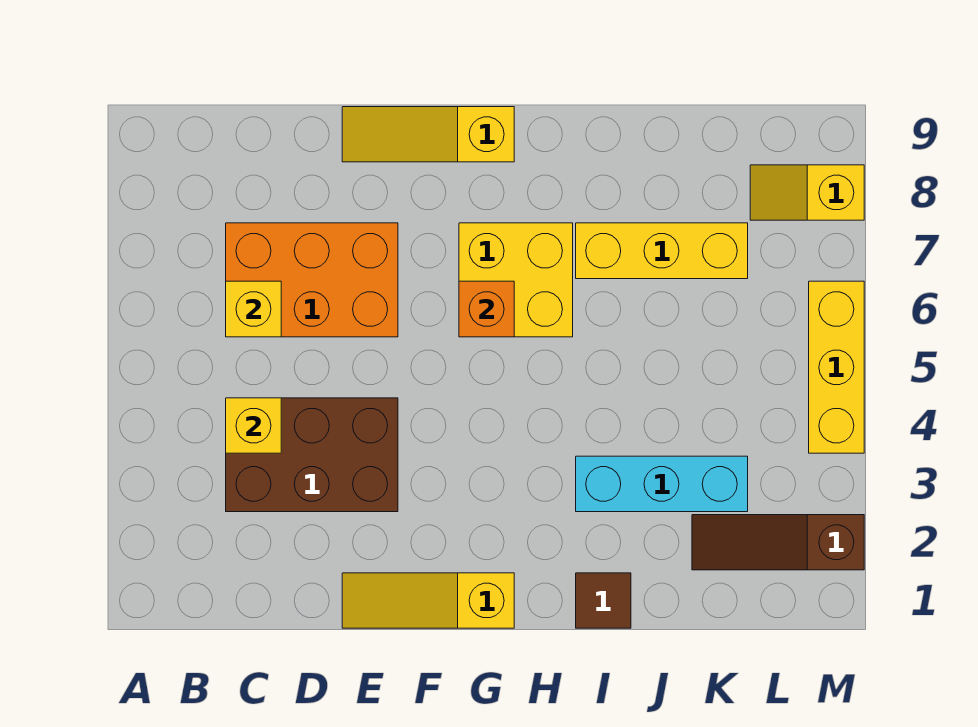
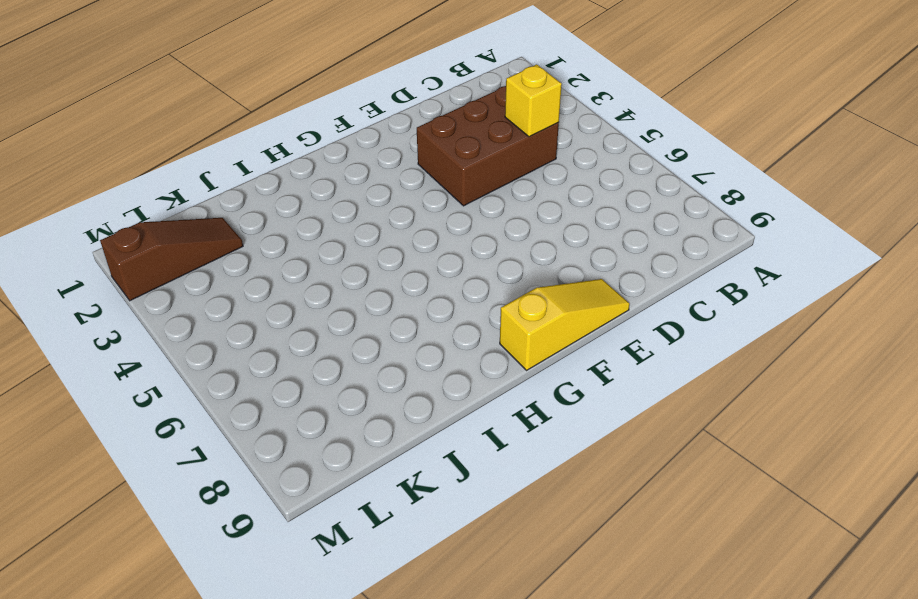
none -> orange brick C6:E7 level 1
none -> yellow slope E1:G1 level 1 top G
none -> yellow brick G6:H7 level 1

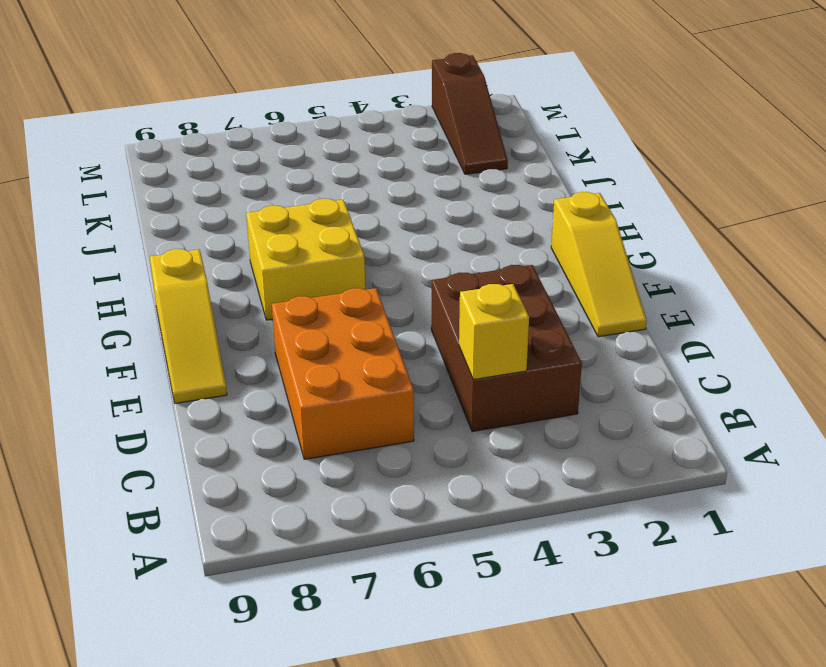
none -> brown tile I1 level 1
none -> cyan brick I3:K3 level 1
none -> yellow brick I7:K7 level 1

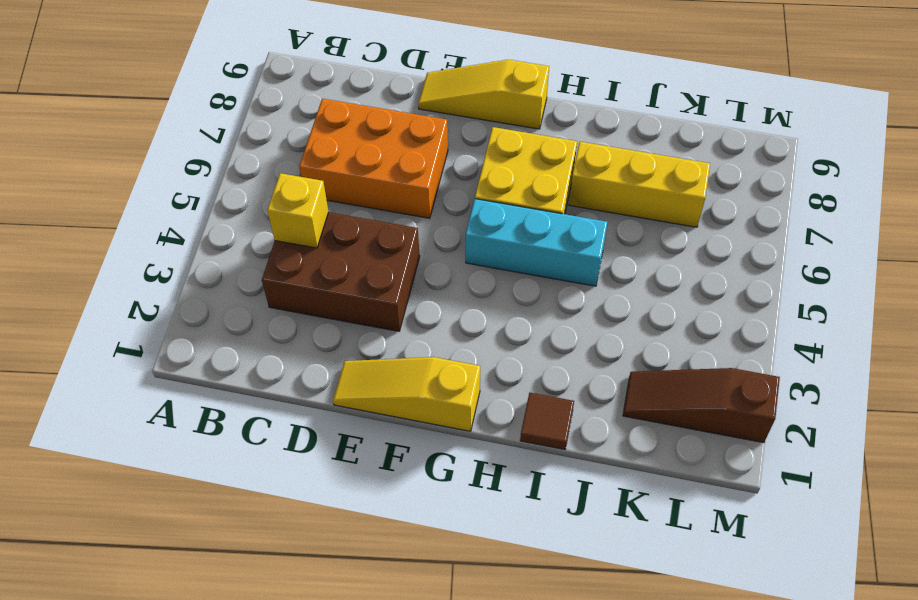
cyan brick G5:I5 level 1 -> cyan brick I3:K3 level 1
none -> yellow slope L8:M8 level 1 top M
none -> yellow brick M4:M6 level 1
none -> yellow brick C6 level 2

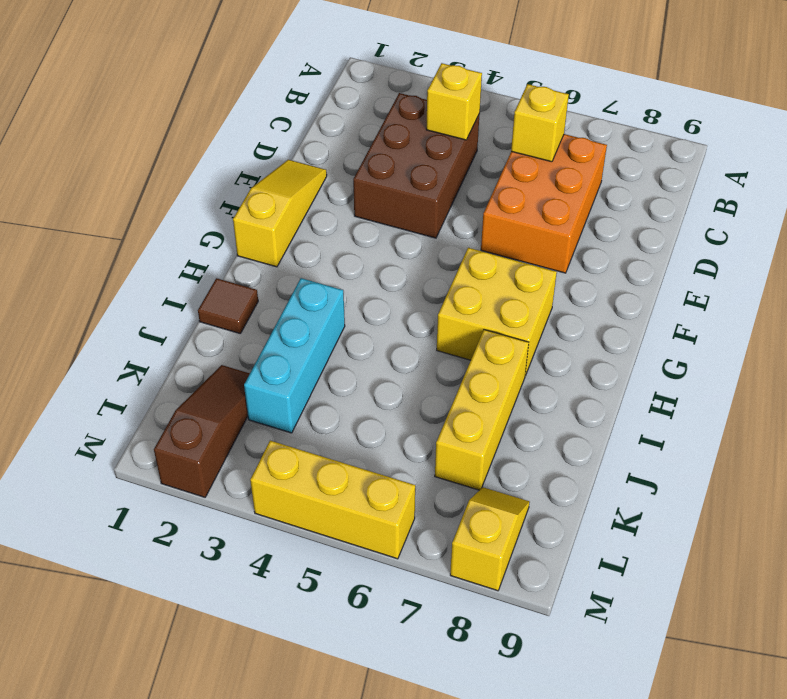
none -> yellow slope E9:G9 level 1 top G
none -> orange brick G6 level 2

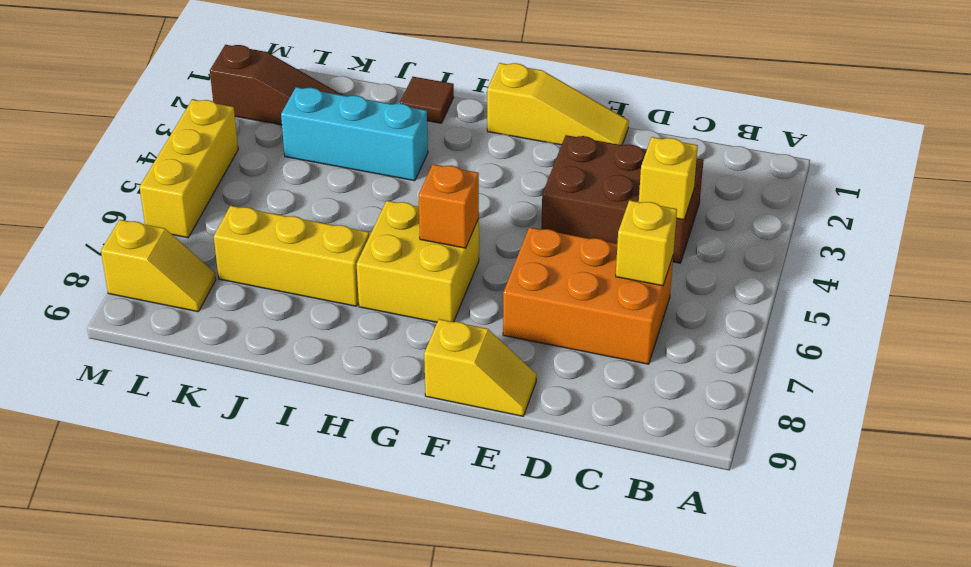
yellow slope E9:F9 level 1 top F -> yellow slope E9:G9 level 1 top G

